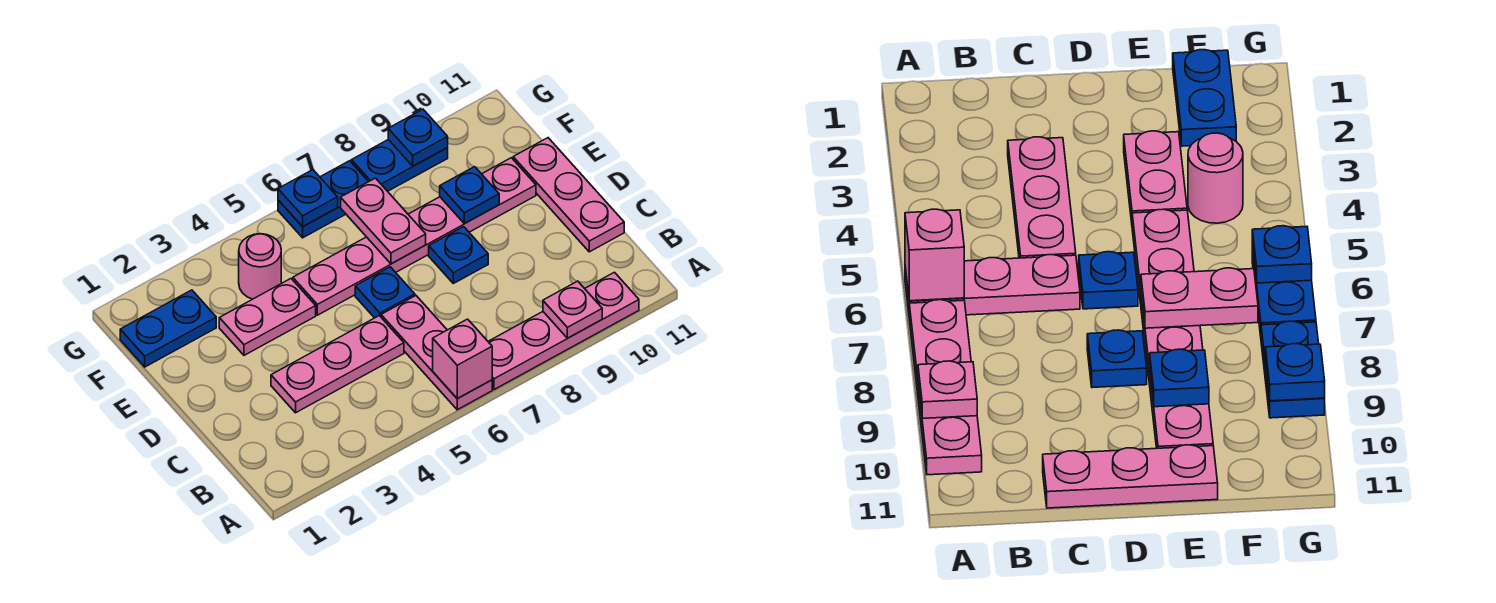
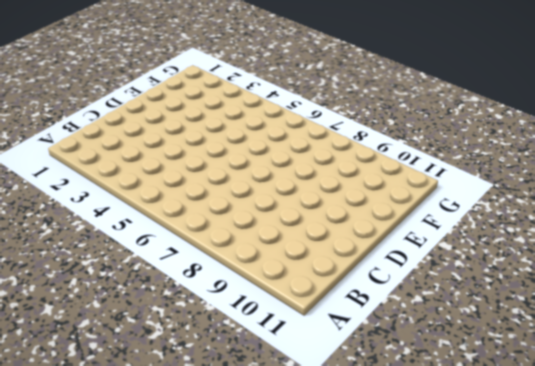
none -> pink plate A6:C6 level 1
none -> pink plate A7:A10 level 1
none -> pink plate C3:C5 level 1

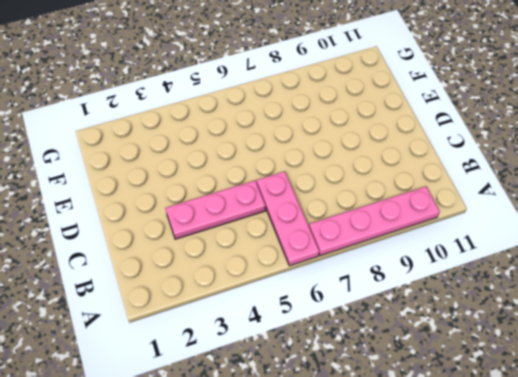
none -> pink plate C11:E11 level 1
none -> blue plate D6 level 1
none -> blue plate D8 level 1

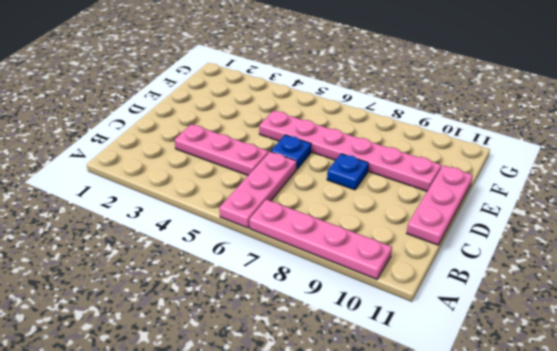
none -> pink plate E3:E4 level 1
none -> blue plate F1:F2 level 1
none -> pink round brick F4 level 1

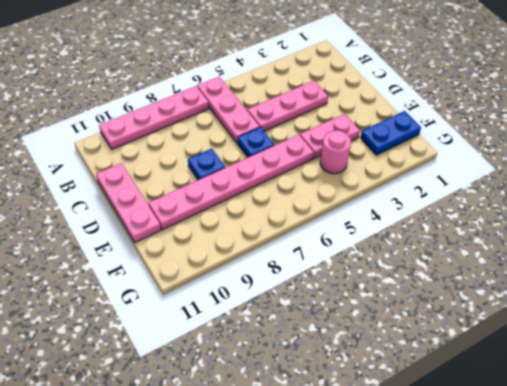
none -> blue plate G6:G7 level 1
none -> blue plate G8:G9 level 1
none -> pink brick A6 level 2

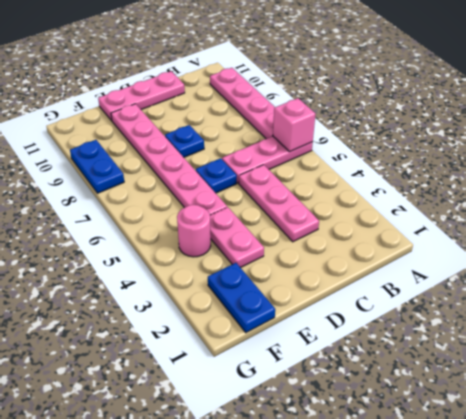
none -> blue plate G6:G7 level 1
none -> pink plate A9 level 2
none -> pink plate E7:F7 level 2

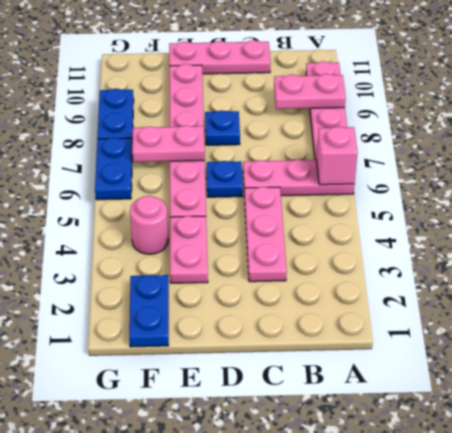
pink plate A9:B9 level 2 -> pink plate A9 level 2
none -> blue plate E9 level 2
none -> blue plate G6 level 2
none -> blue plate G9 level 2

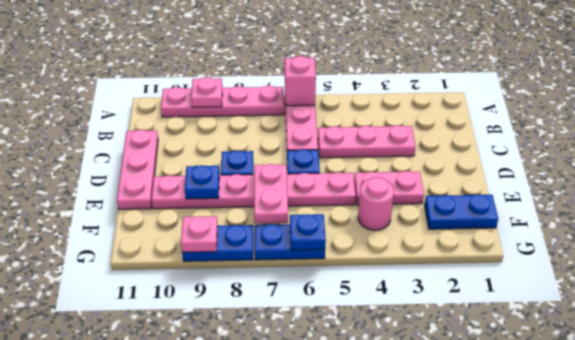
pink plate G9 level 2 -> blue plate G9 level 2

